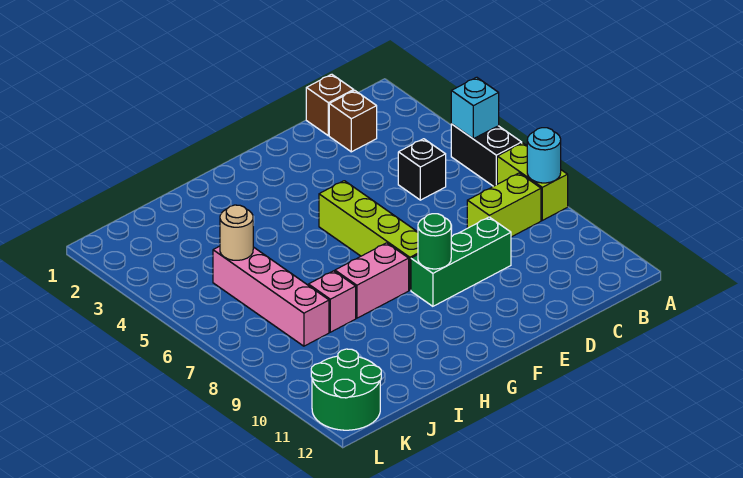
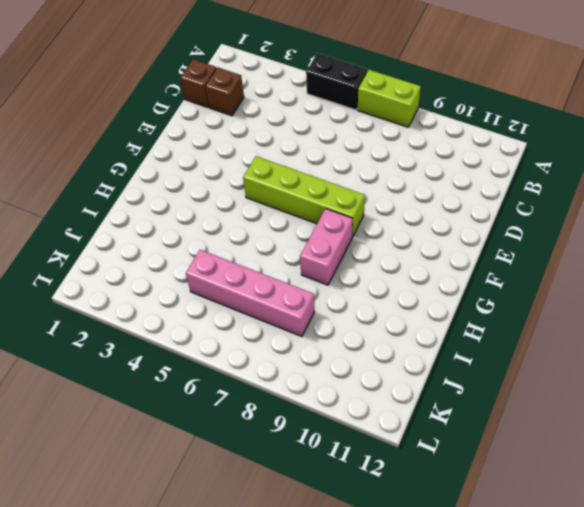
none -> lime brick B8:C8 level 1
none -> black brick C5 level 1
none -> green brick D9:F9 level 1

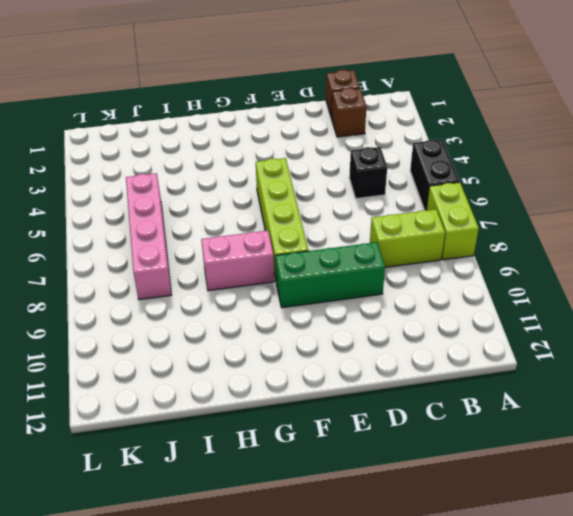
none -> pink brick I8 level 1
none -> green round brick K11:L12 level 1
none -> cyan brick A5 level 2

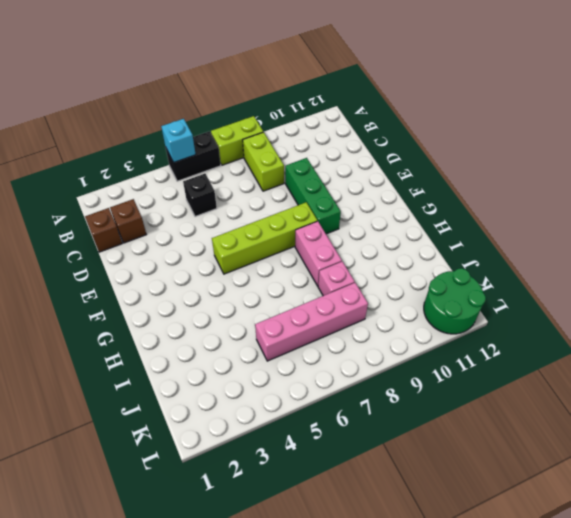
none -> cyan round brick A8 level 2
none -> green round brick F9 level 2
none -> tan round brick J5 level 2

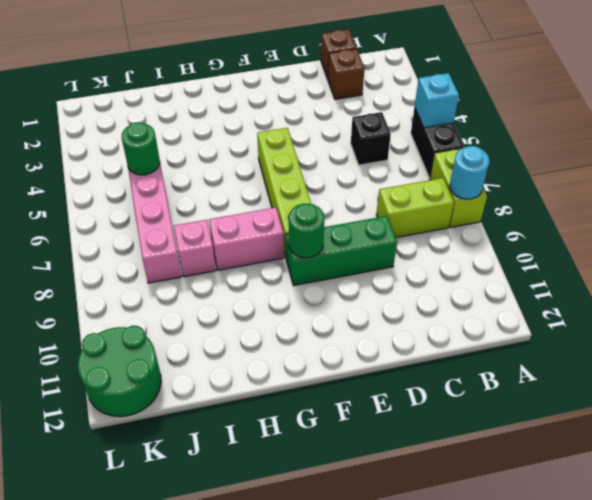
green round brick J5 level 2 -> tan round brick J5 level 2

